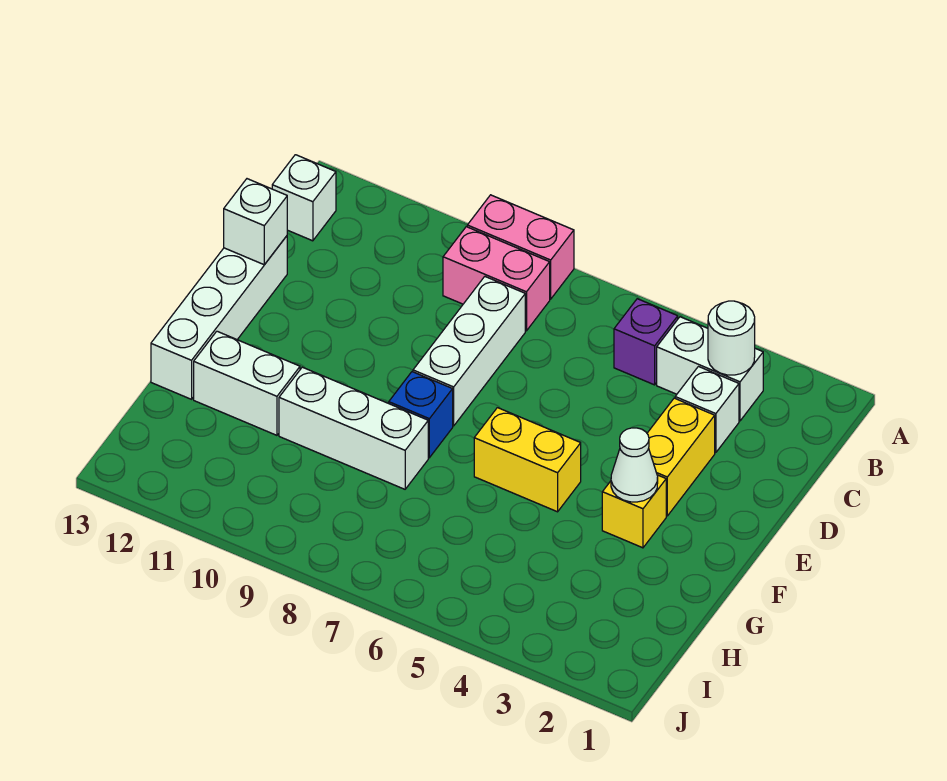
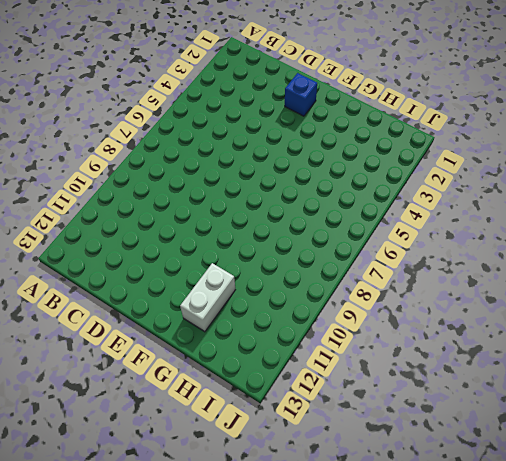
blue brick E2 level 1 -> blue brick F8 level 1
none -> pink brick A8:A9 level 1
none -> white brick B3:B4 level 1
none -> purple brick B5 level 1

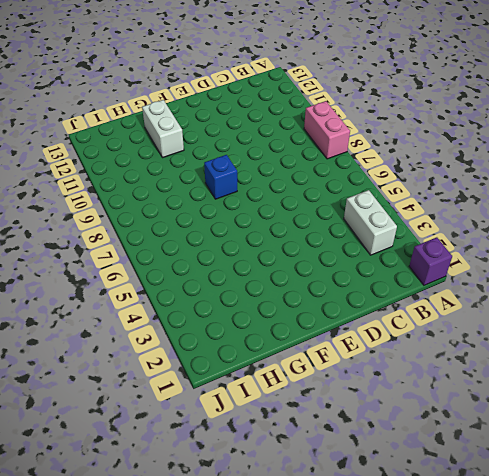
purple brick A1 level 1 -> purple brick B5 level 1
none -> pink brick B8:B9 level 1
none -> white brick B13 level 1
none -> white brick C3 level 1

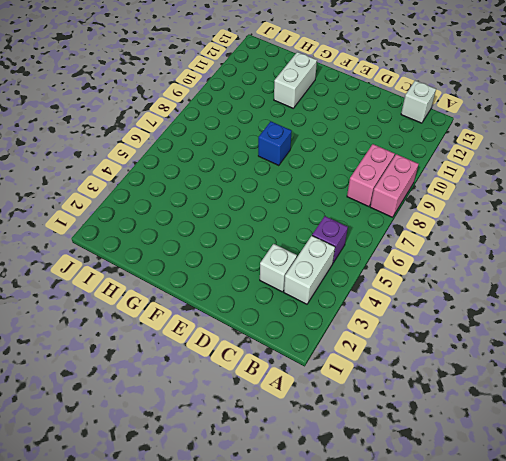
none -> white brick C8:E8 level 1
none -> yellow brick D3:E3 level 1
none -> white brick D13:G13 level 1

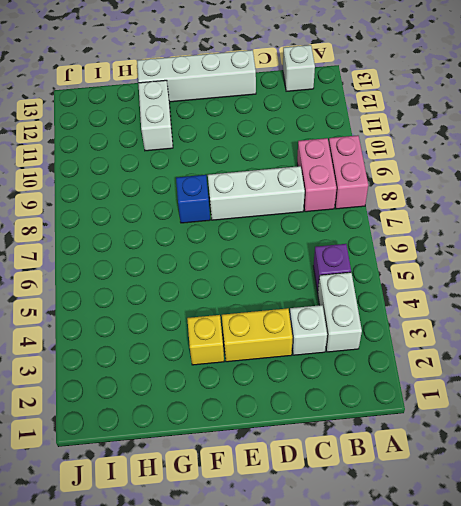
none -> yellow brick F5:F6 level 1
none -> white brick G8:G10 level 1
none -> white round brick B3 level 2

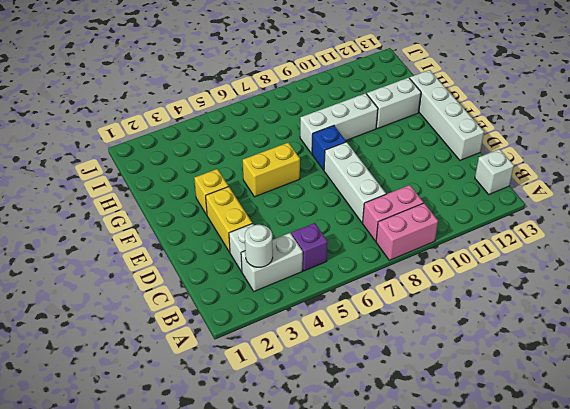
none -> white brick D13 level 2
none -> white cone F3 level 2

